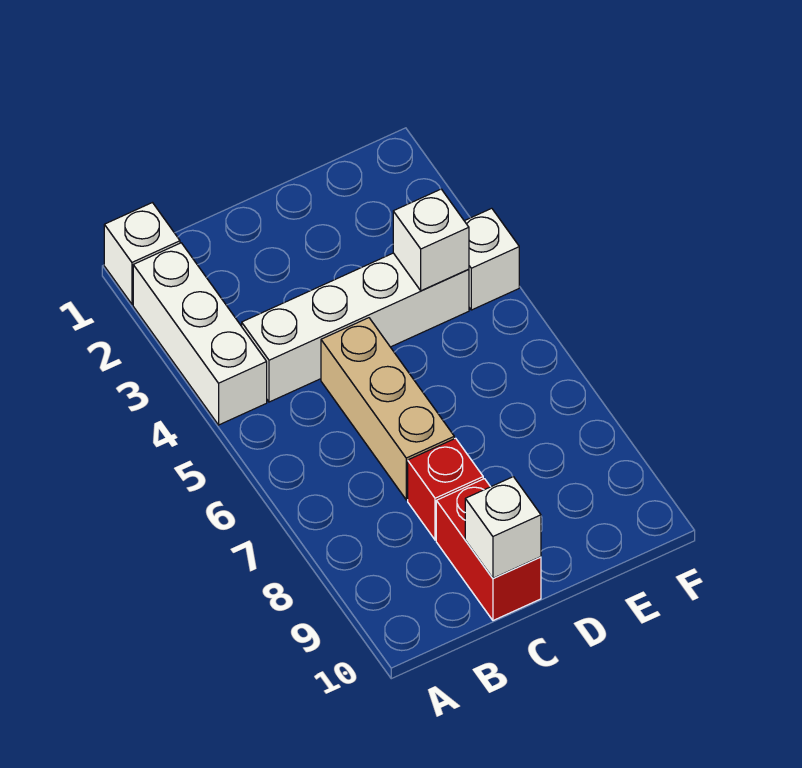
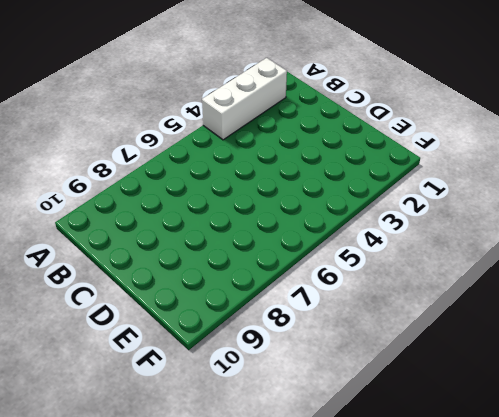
none -> white brick A1 level 1
none -> white brick B4:E4 level 1

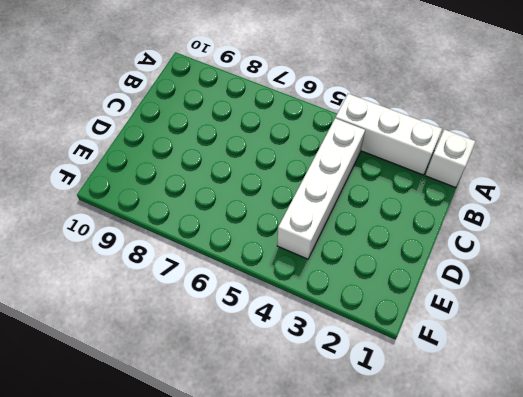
none -> tan brick C5:C7 level 1
none -> red brick C8 level 1

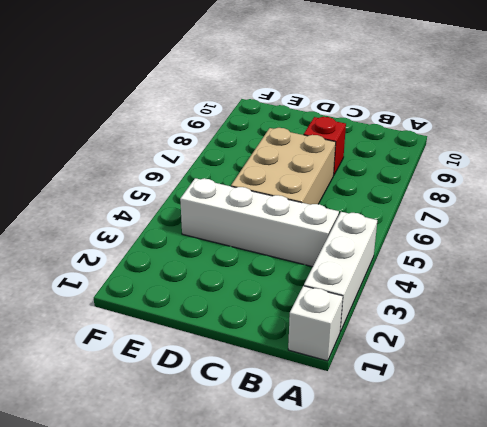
tan brick C5:D7 level 1 -> tan brick C5:C7 level 1
none -> red brick C9:C10 level 1
none -> white brick F4 level 1

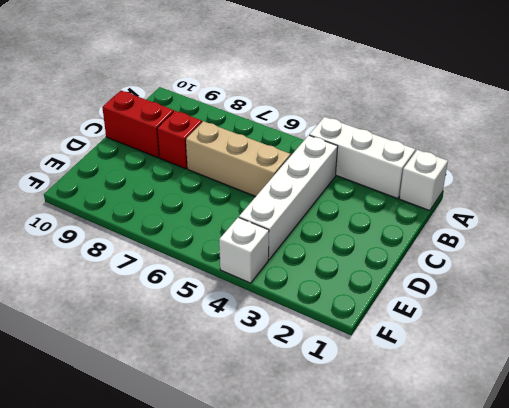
none -> white brick C10 level 2
none -> white brick E4 level 2

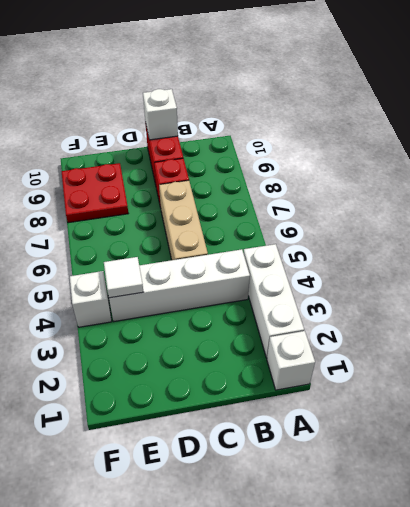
white tile E4 level 2 -> white brick E4 level 2
red plate E8:F9 level 1 -> none

